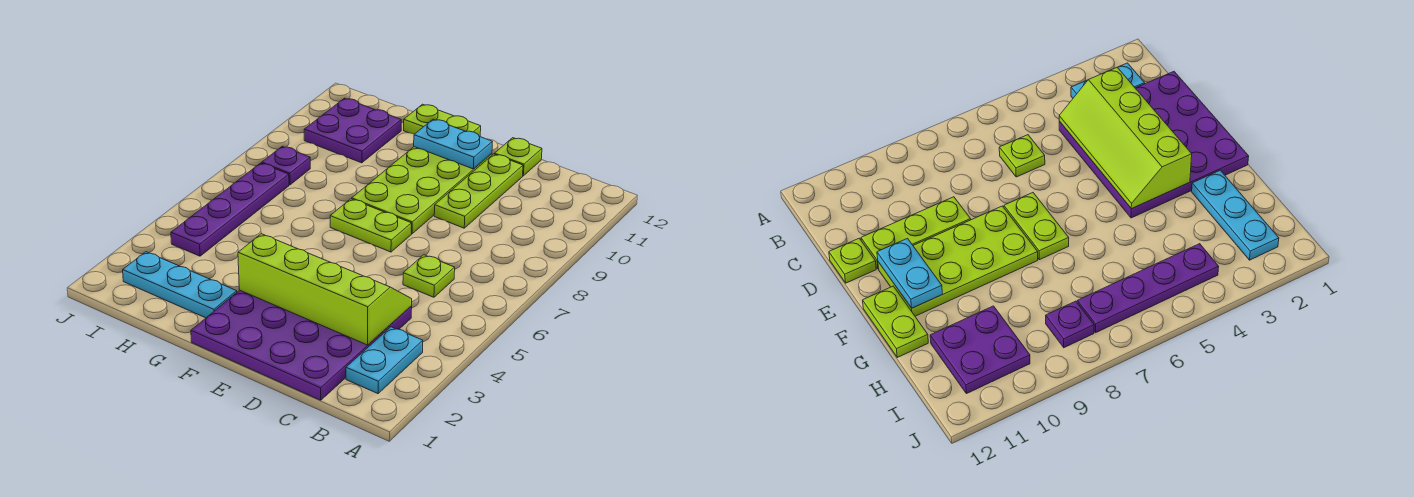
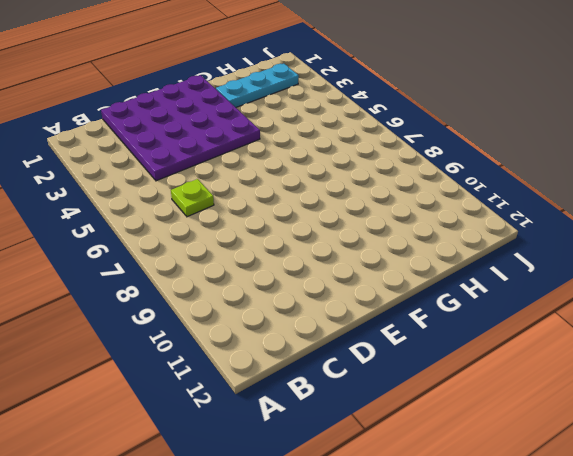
none -> cyan plate B2:B3 level 1
none -> lime plate D9:D11 level 1
none -> lime plate D12 level 1

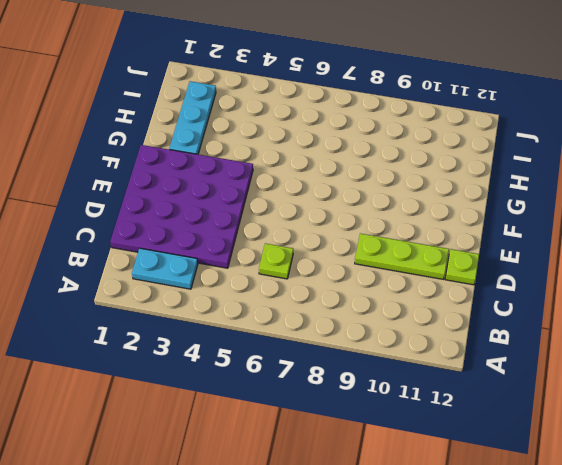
none -> lime plate E7:F7 level 1
none -> lime plate E8:F11 level 1
none -> lime plate F12:G12 level 1

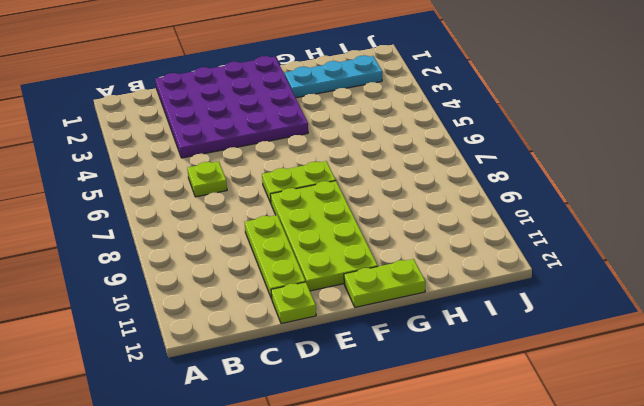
none -> cyan plate B2:B3 level 1
none -> purple plate H10:I11 level 1
none -> purple plate I4:I7 level 1

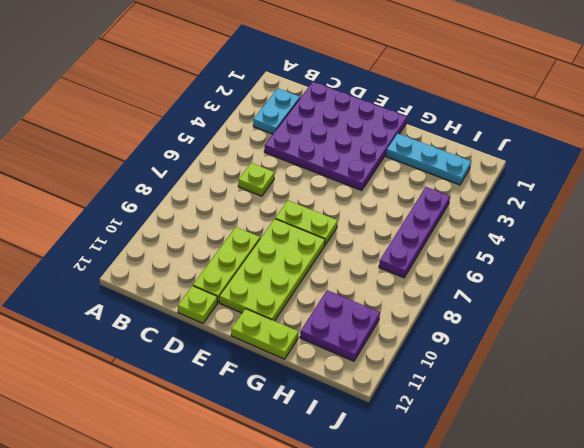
none -> purple plate I8 level 1
none -> lime slope C3:F4 level 2 top 3
none -> cyan plate E11:F11 level 2

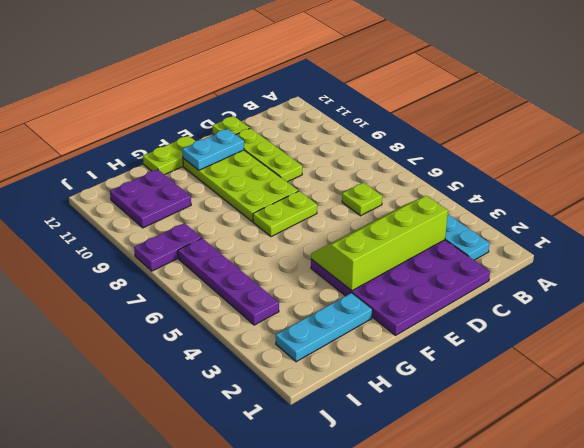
purple plate I8:J8 level 1 -> purple plate I8 level 1

